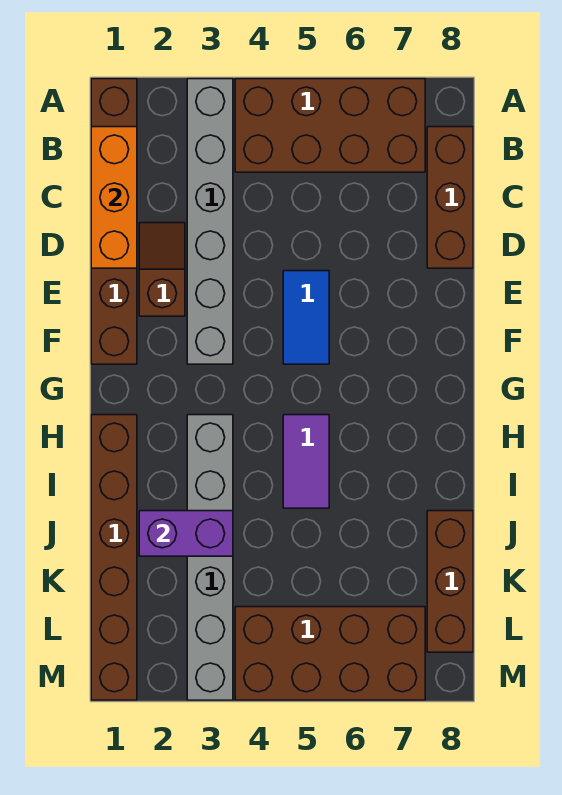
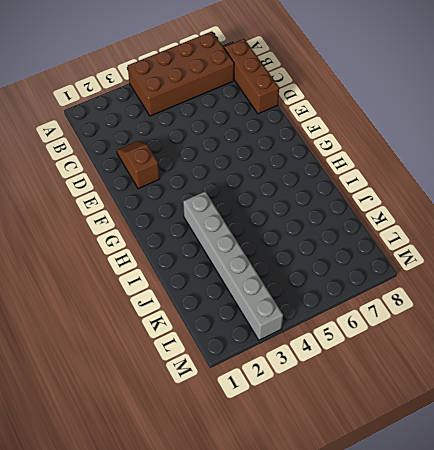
none -> brown brick A1:F1 level 1
none -> grey brick A3:F3 level 1
none -> blue tile E5:F5 level 1

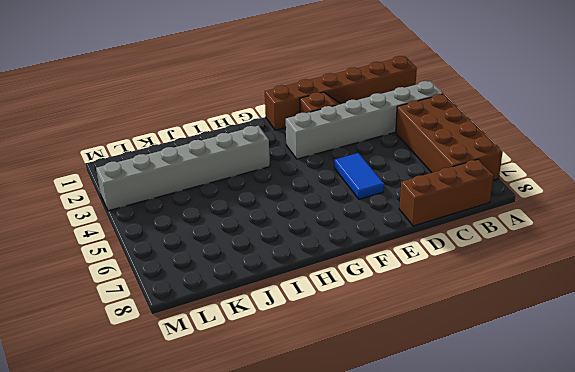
blue tile E5:E6 level 1 -> blue tile E5:F5 level 1
none -> brown brick H1:M1 level 1
none -> purple tile H5:I5 level 1
none -> brown brick J8:L8 level 1

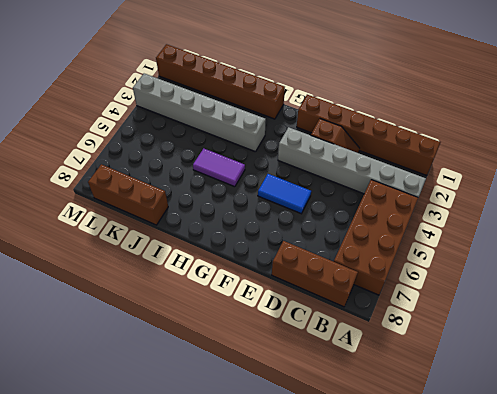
none -> brown brick L4:M7 level 1
none -> orange brick B1:D1 level 2
none -> purple brick J2:J3 level 2

